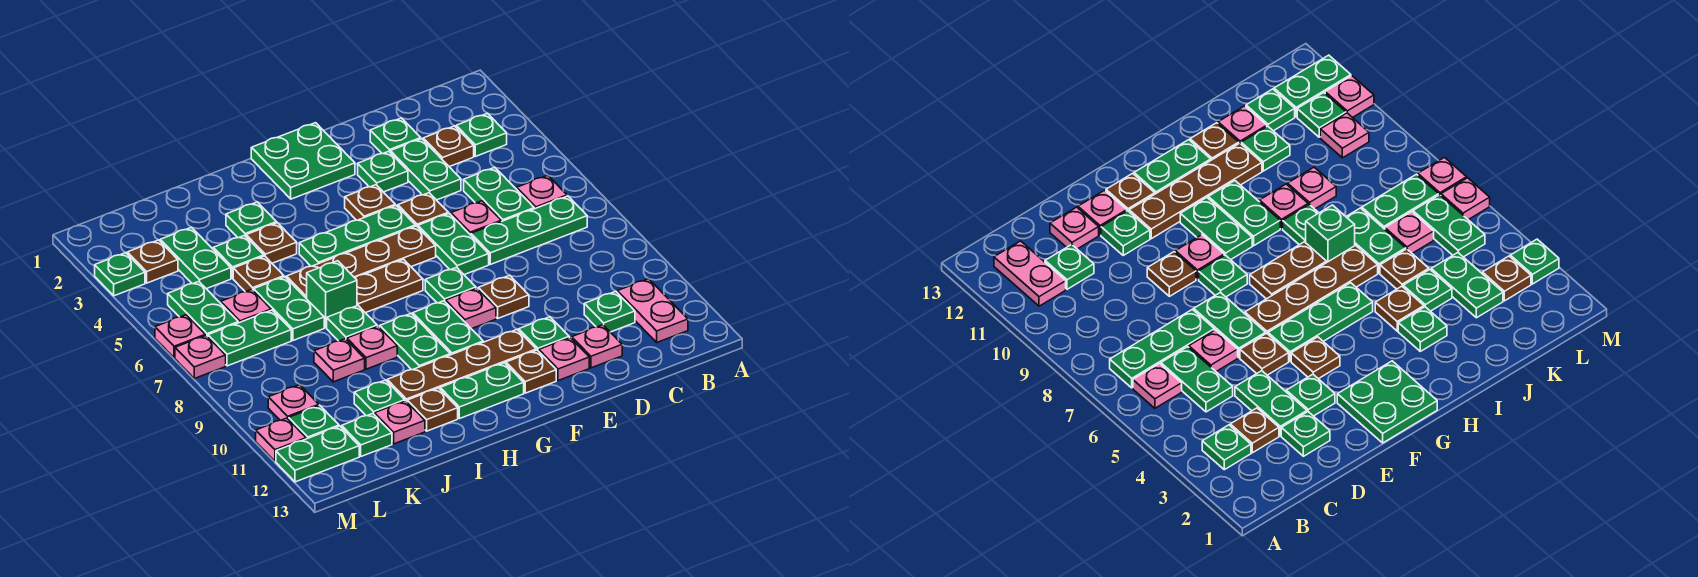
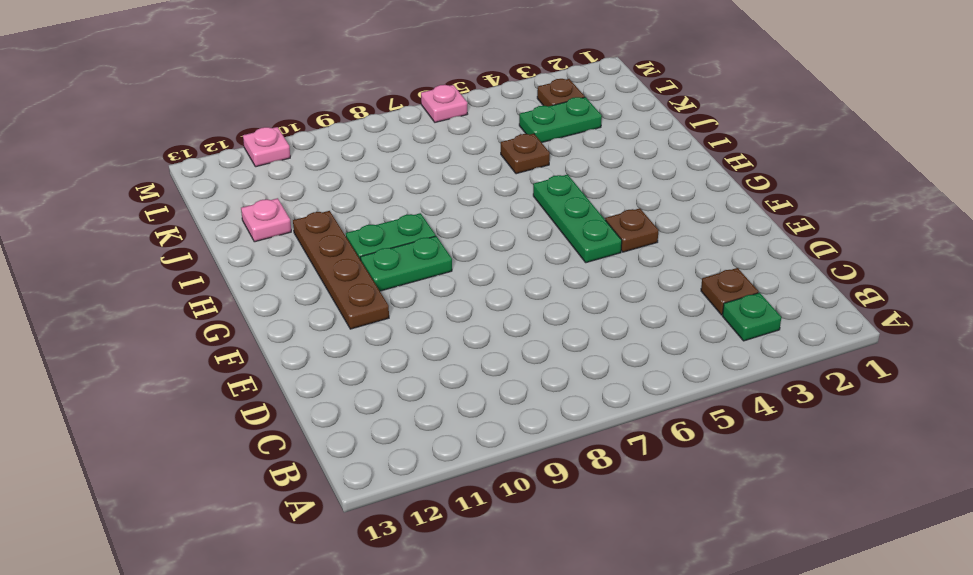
none -> pink plate B6 level 1
none -> green plate B7:D7 level 1
none -> pink plate B11:B12 level 1
none -> green plate C5:C6 level 1

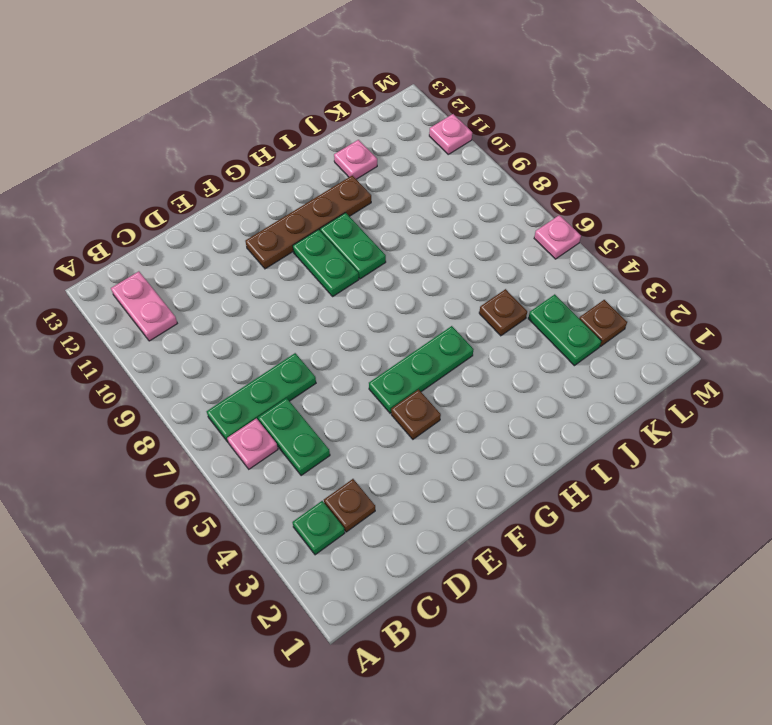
none -> green plate C11 level 1
none -> green plate D2 level 1
none -> green plate D3:D4 level 1
none -> pink plate D6 level 1

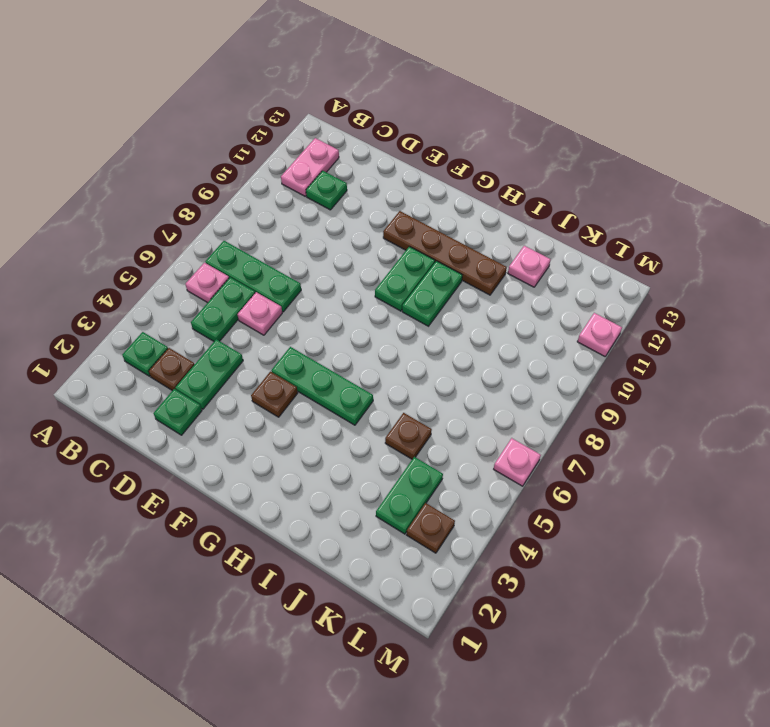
none -> pink plate D12 level 1
none -> green plate E3 level 1
none -> brown plate E5 level 1
none -> green plate E6:E7 level 1

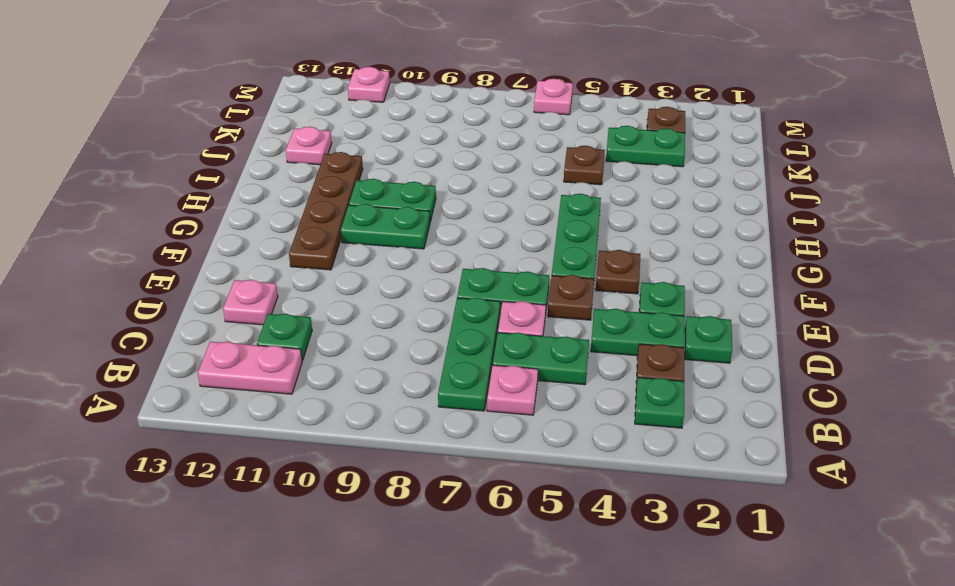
none -> brown plate E9 level 1
none -> green plate E11 level 1
none -> pink plate E12 level 1
none -> green plate F1:G2 level 1

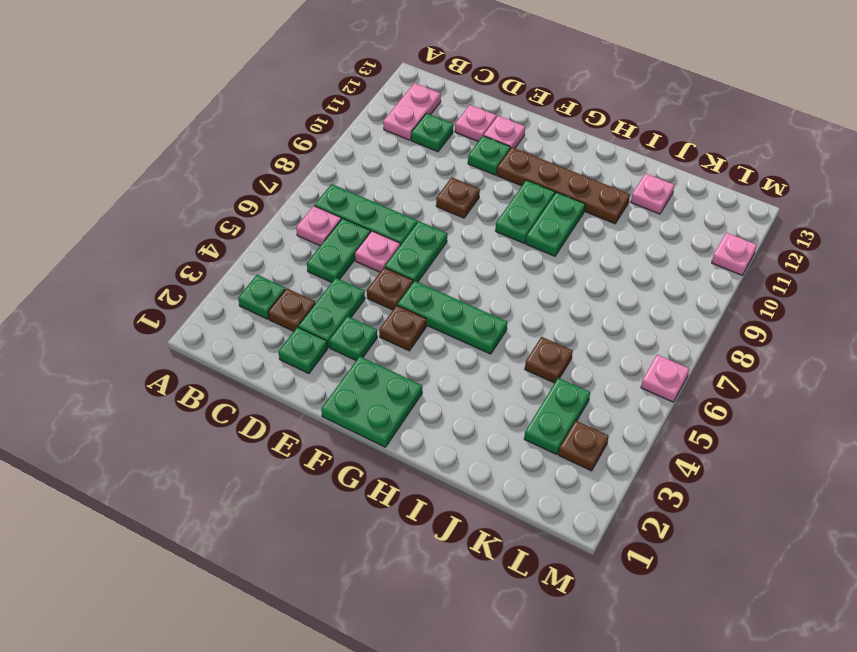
none -> brown plate F6:I6 level 1
none -> green plate F8 level 1
none -> pink plate F9 level 1
none -> brown plate F12 level 1

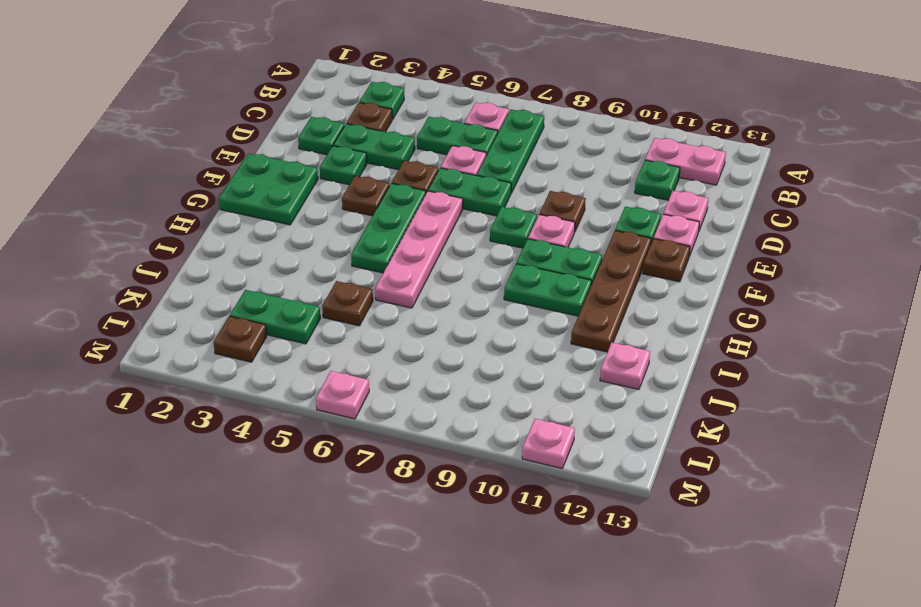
pink plate F6:I6 level 1 -> brown plate F6:I6 level 1
none -> brown plate G7:H7 level 1
none -> green plate G12:H12 level 1
none -> green plate I3 level 1
none -> brown plate I4 level 1

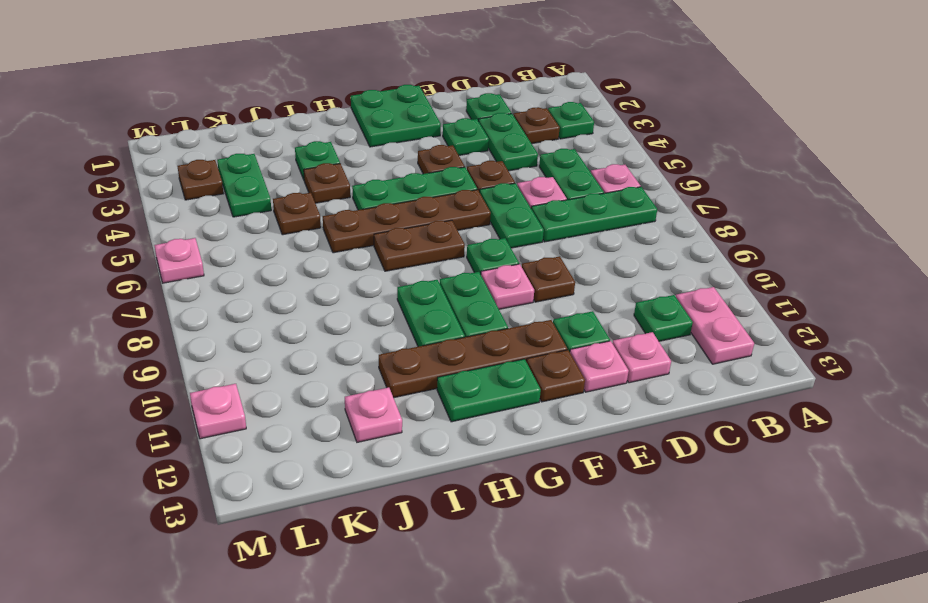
none -> green brick I7 level 1
none -> green plate I8 level 1
none -> pink plate I9 level 1
none -> brown plate I12 level 1

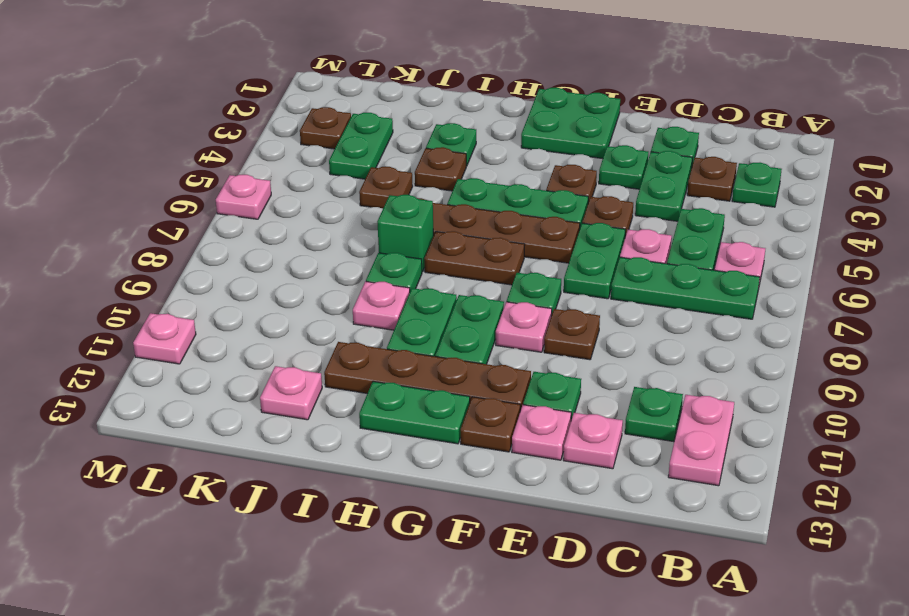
none -> brown plate I12 level 1
none -> green plate J4 level 1
none -> green plate J6:J7 level 1
none -> pink plate J9 level 1

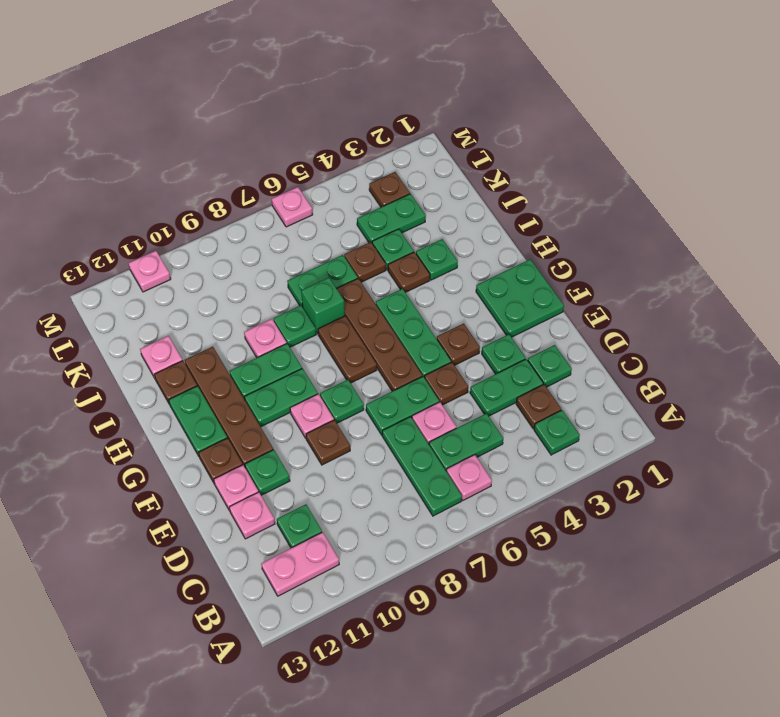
none -> pink plate J9 level 1
none -> green plate J11 level 1
none -> pink plate K6 level 1
none -> green plate K7:L7 level 1

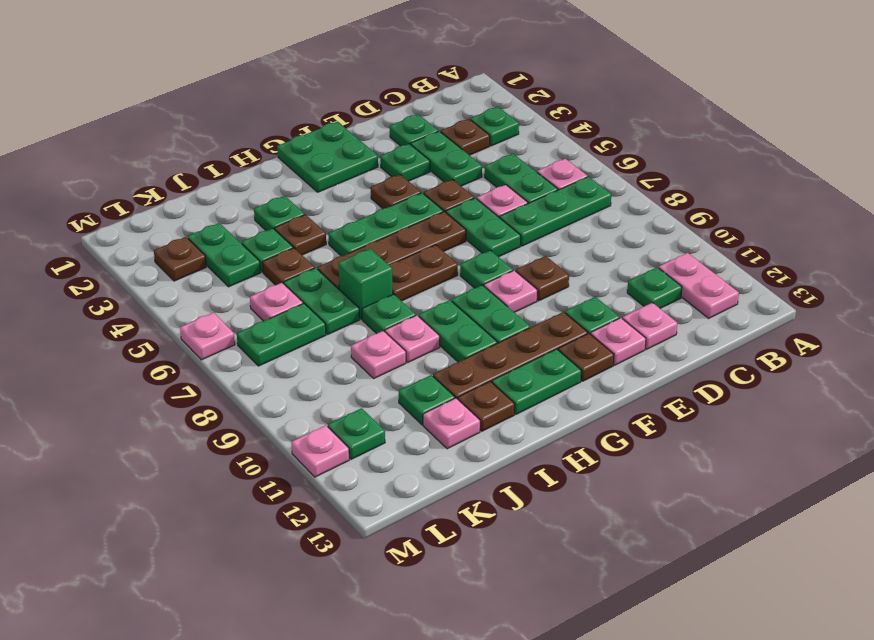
none -> green plate K12 level 1
none -> green plate L5:L6 level 1
none -> pink plate L10 level 1
none -> green plate L12:M12 level 1

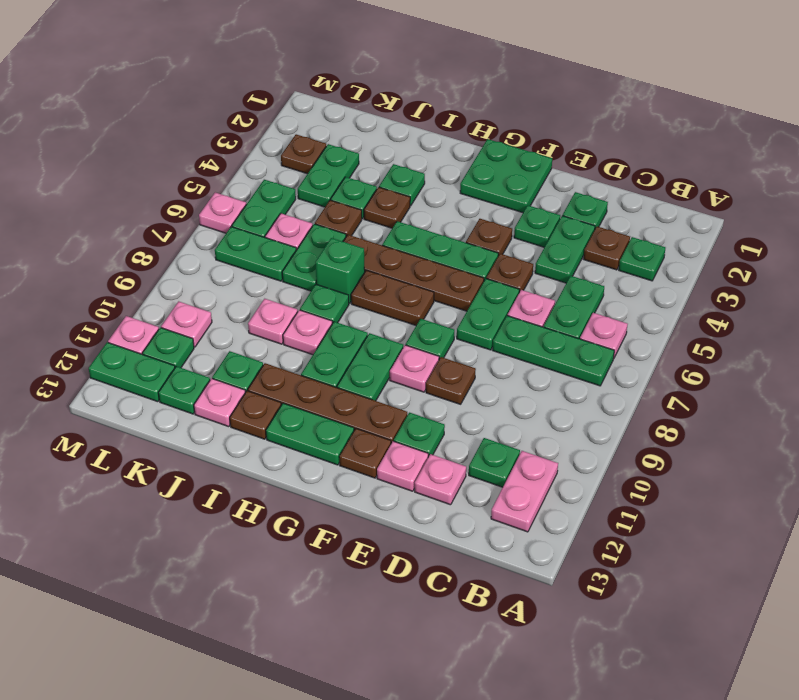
none -> green plate M3 level 1
none -> pink plate M7 level 1

